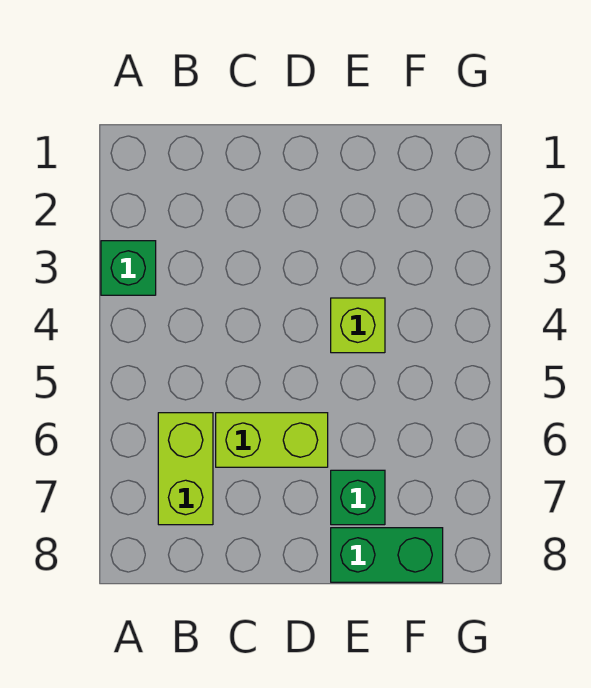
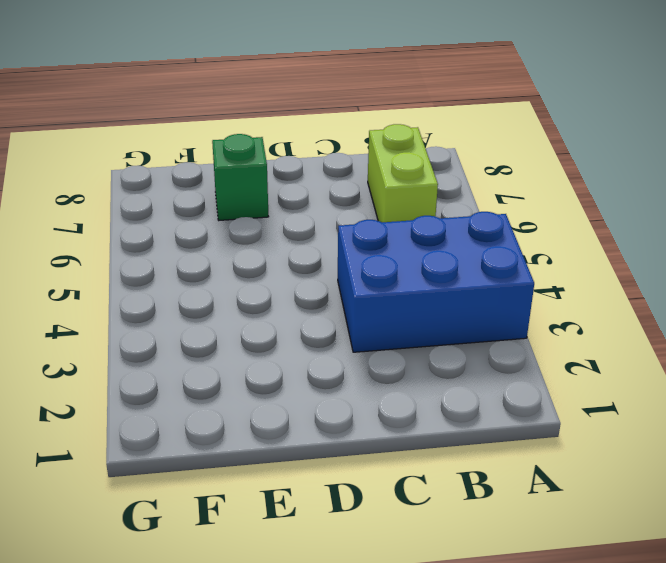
blue brick A3:C4 level 1 -> green brick A3 level 1
none -> lime brick C6:D6 level 1
none -> lime brick E4 level 1

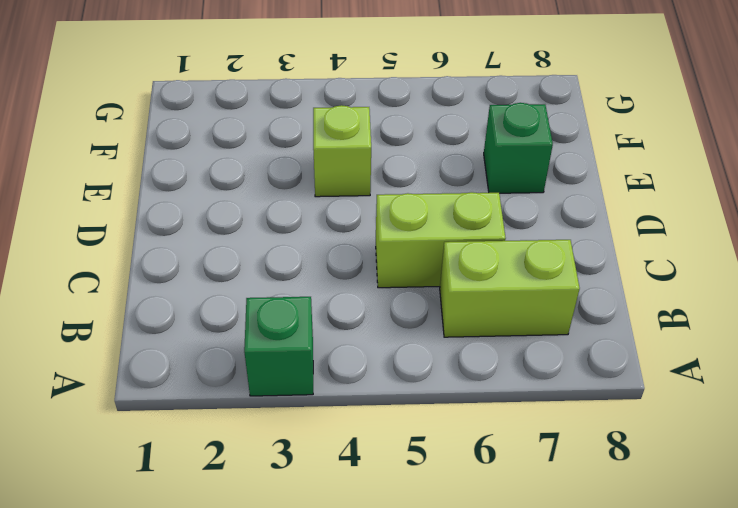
lime brick C5:C6 level 1 -> lime brick C6:D6 level 1
none -> green brick E8:F8 level 1

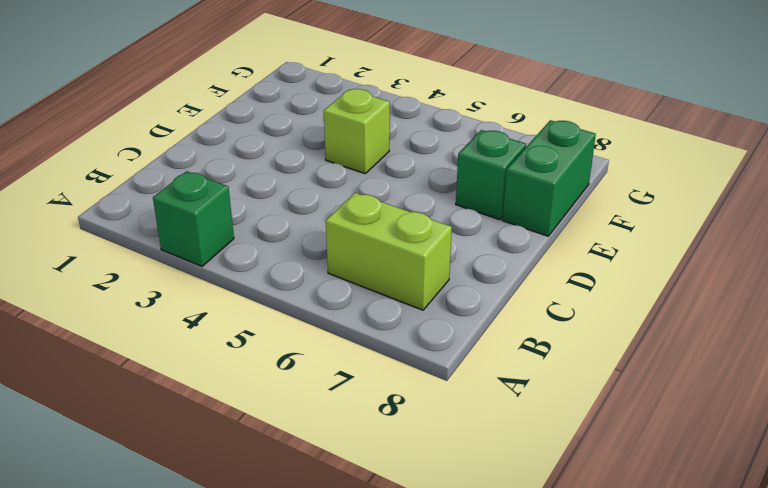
none -> lime brick C6:D6 level 1

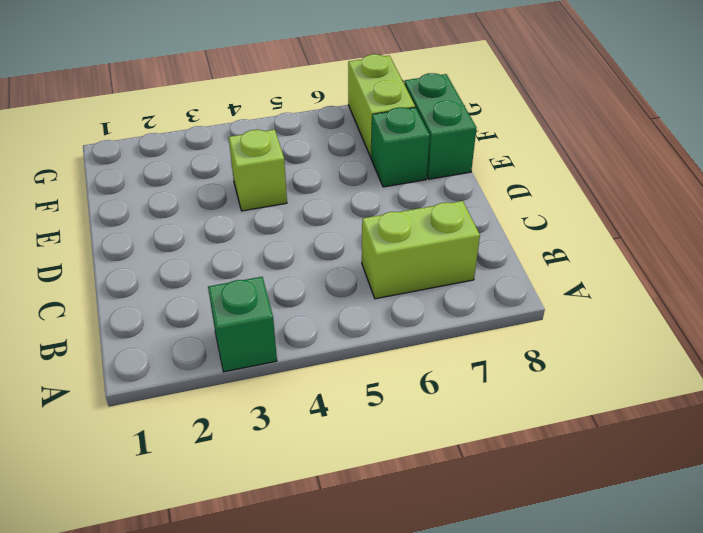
lime brick F7:G7 level 1 -> lime brick C6:D6 level 1

